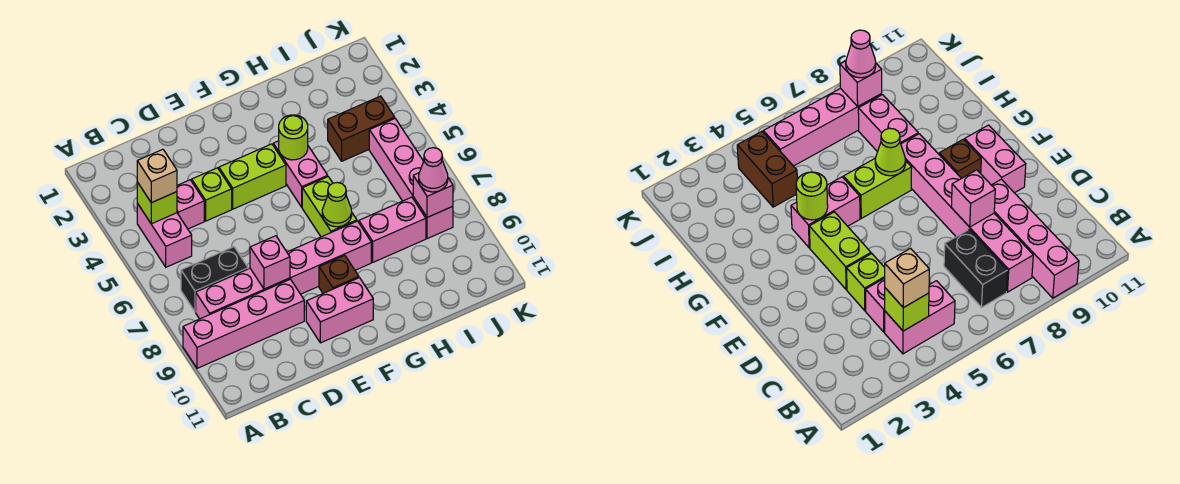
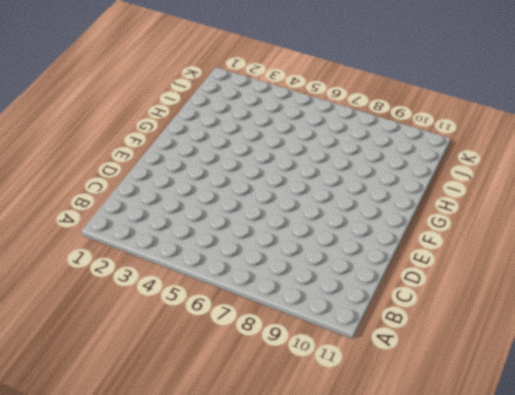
none -> pink brick A9:D9 level 1
none -> pink brick B4:B5 level 1
none -> black brick B7:C7 level 1

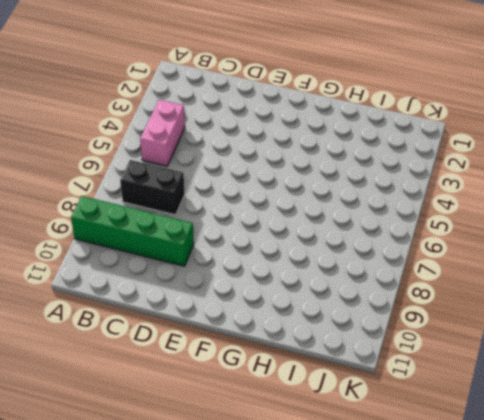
green brick A9:D9 level 1 -> pink brick A9:D9 level 1
none -> pink brick B8:G8 level 1
none -> pink brick C4 level 1
none -> lime brick D4 level 1

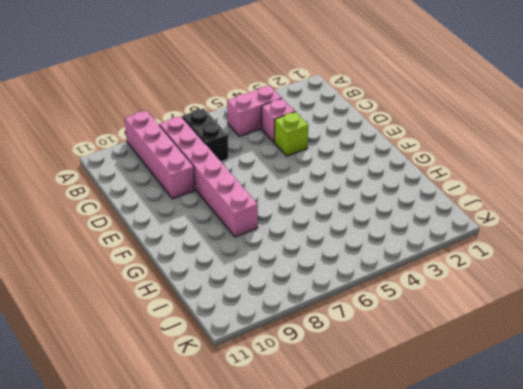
none -> lime brick E4:F4 level 1
none -> pink brick E10:F10 level 1
none -> brown brick F9 level 1

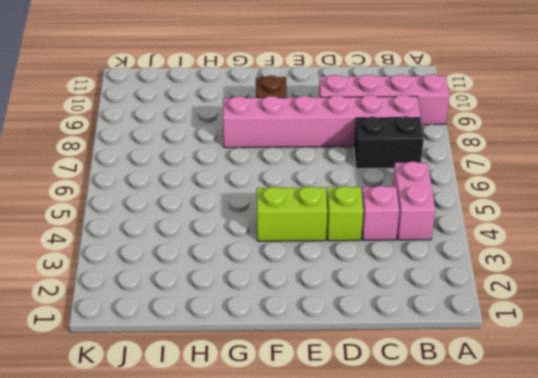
none -> pink brick E10:F10 level 1
none -> pink brick G4:G5 level 1
none -> lime brick G6:G7 level 1

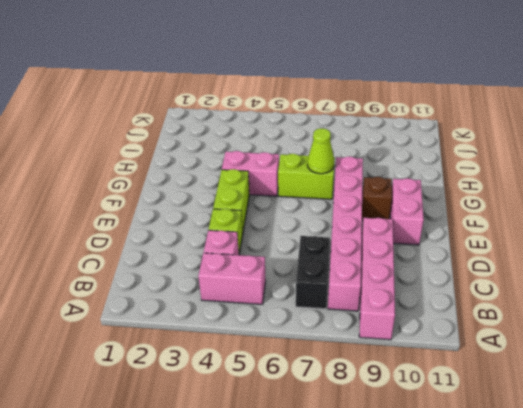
none -> pink brick H8:I8 level 1
none -> brown brick I4:J4 level 1
none -> pink brick J5:J8 level 1

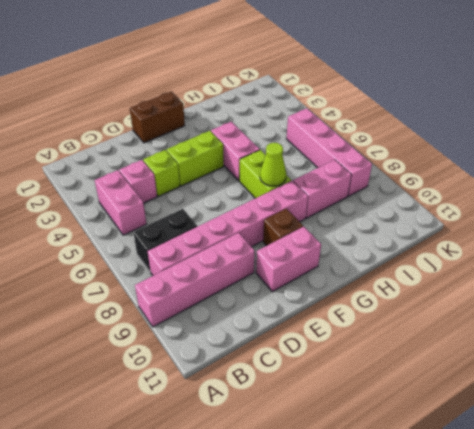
brown brick E1:F1 level 1 -> brown brick I4:J4 level 1
none -> lime brick B4 level 2
none -> pink brick D8 level 2
none -> lime round brick G4 level 2

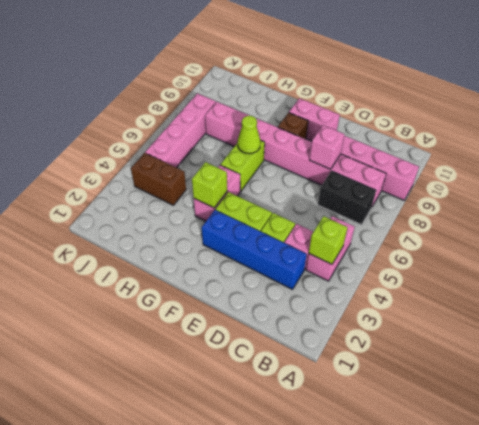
blue brick C3:F3 level 1 -> none
lime brick G4 level 2 -> lime round brick G4 level 2
none -> pink brick J8 level 2
none -> tan brick B4 level 3
none -> pink cone J8 level 3

